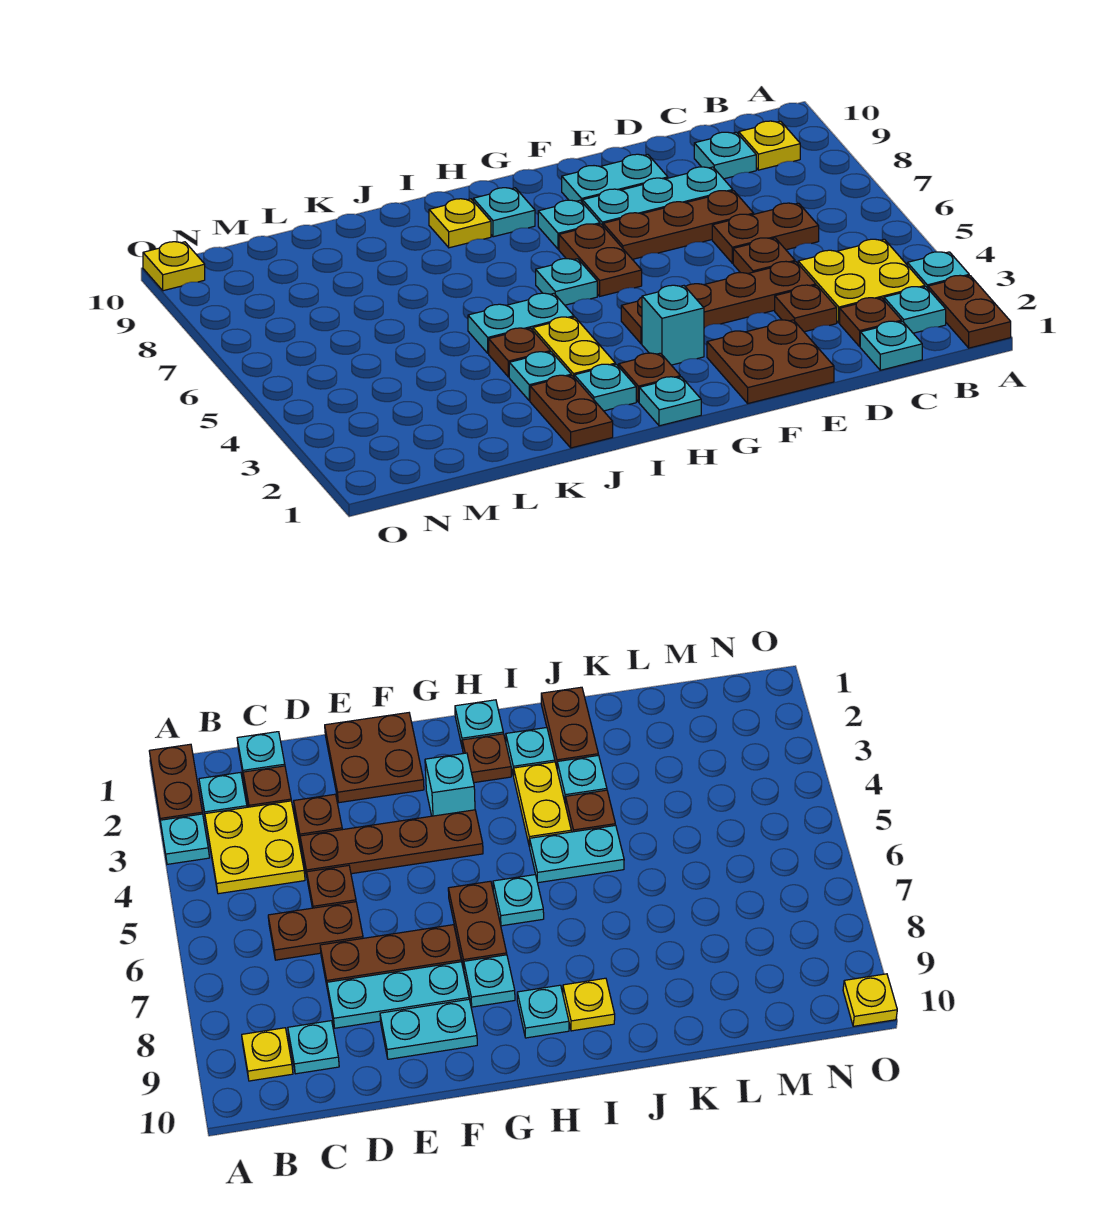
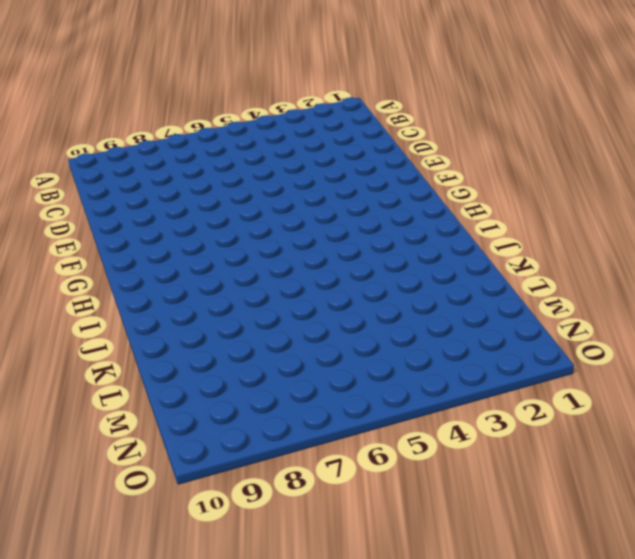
none -> brown plate A1:A2 level 1
none -> cyan plate A3 level 1
none -> cyan plate B2 level 1
none -> yellow plate B3:C4 level 1

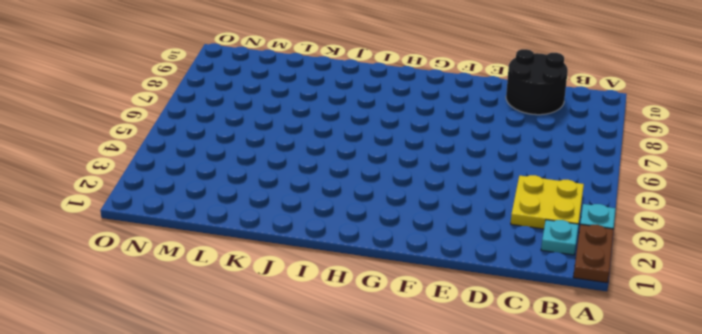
black round brick C9:D10 level 1 -> cyan plate C9 level 1
none -> yellow plate B9 level 1
none -> cyan plate C1 level 1
none -> brown plate C2 level 1
none -> brown plate C6:D6 level 1

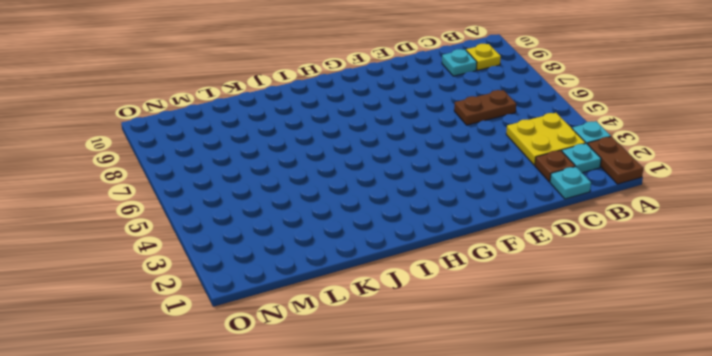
none -> brown plate D3 level 1
none -> brown plate D4:G4 level 1
none -> brown plate D5 level 1
none -> brown plate D7:F7 level 1

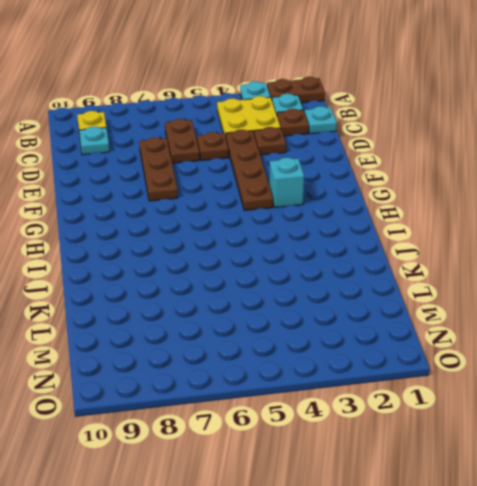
none -> cyan plate D8:F8 level 1
none -> brown plate E1:F2 level 1
none -> cyan plate E9:F9 level 1
none -> brown plate G6:G7 level 1

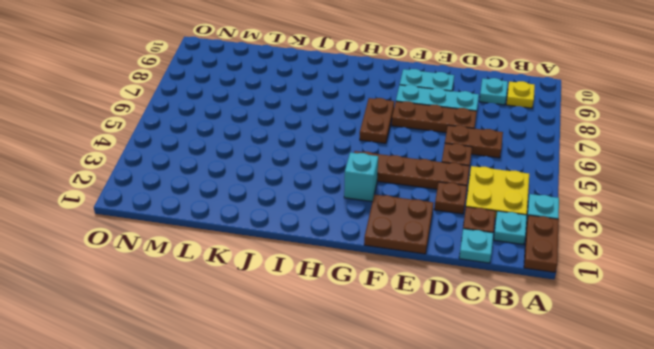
none -> cyan plate G8 level 1
none -> cyan plate H1 level 1
none -> brown plate H2 level 1
none -> cyan plate H6 level 1

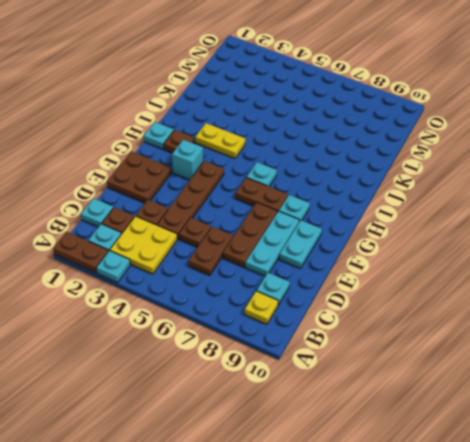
none -> cyan plate H9 level 1
none -> cyan plate I2 level 1
none -> cyan plate I5:J5 level 1
none -> yellow plate I9 level 1

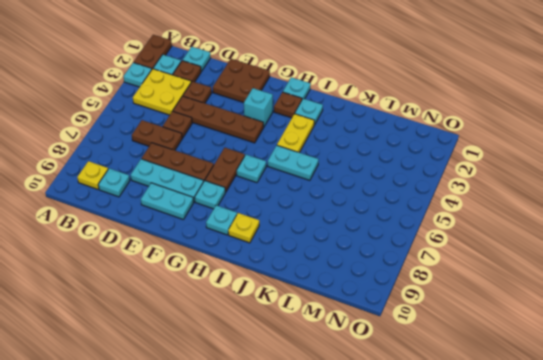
none -> brown plate J1:J2 level 1
none -> cyan plate J3 level 1
none -> brown plate J4 level 1
none -> yellow plate O10 level 1

